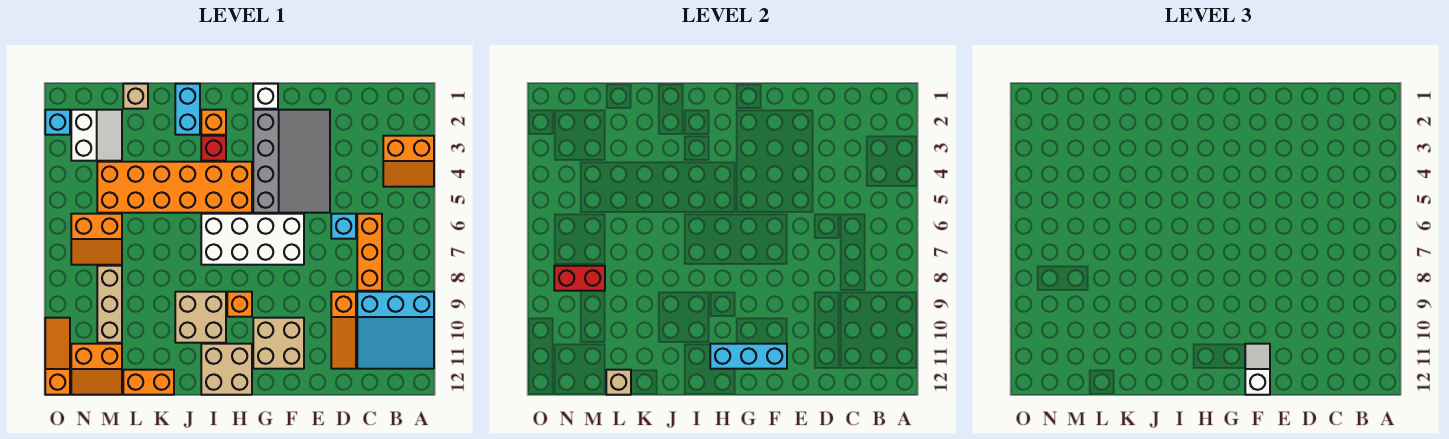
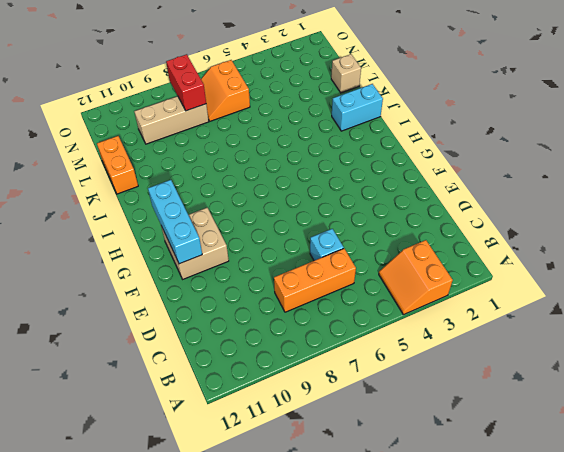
none -> cyan slope A9:C11 level 1 top 9
none -> orange slope D9:D11 level 1 top 9
none -> grey slope E2:G5 level 1 top G

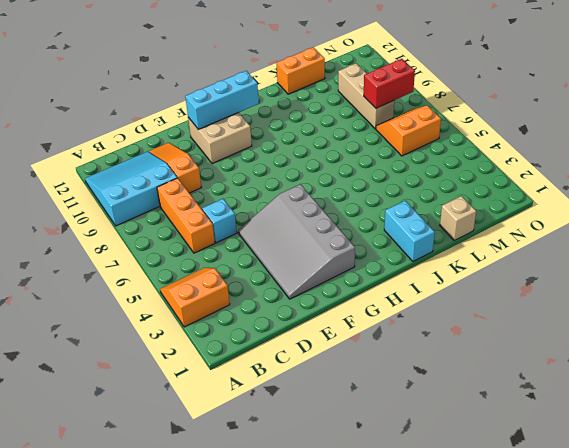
none -> white brick F6:I7 level 1
none -> white brick G1 level 1
none -> orange brick H4:M5 level 1

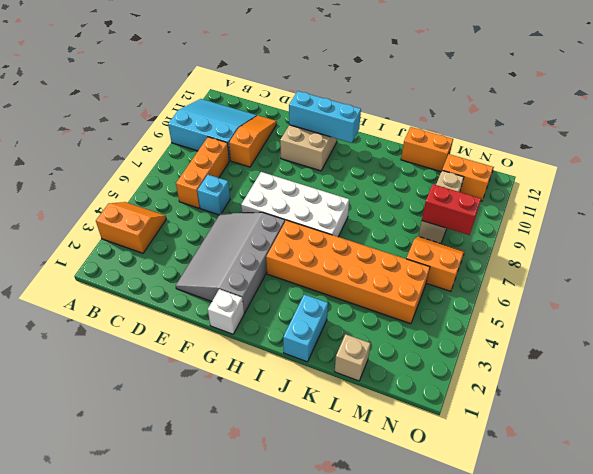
none -> orange brick H9 level 1
none -> tan brick H11:I12 level 1
none -> orange brick I2 level 1

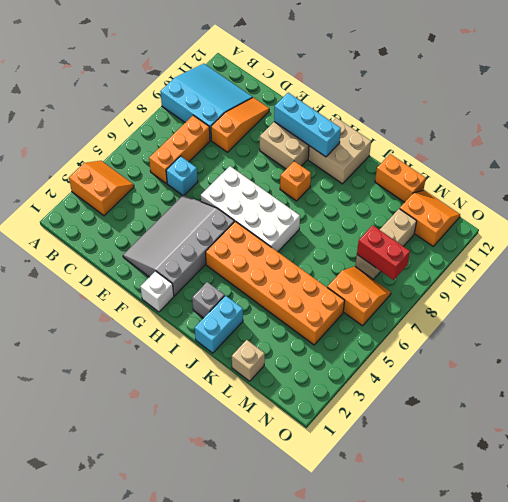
grey brick I2 level 1 -> orange brick I2 level 1
none -> red brick I3 level 1
none -> tan brick I9:J10 level 1
none -> white slope M2:N3 level 1 top N

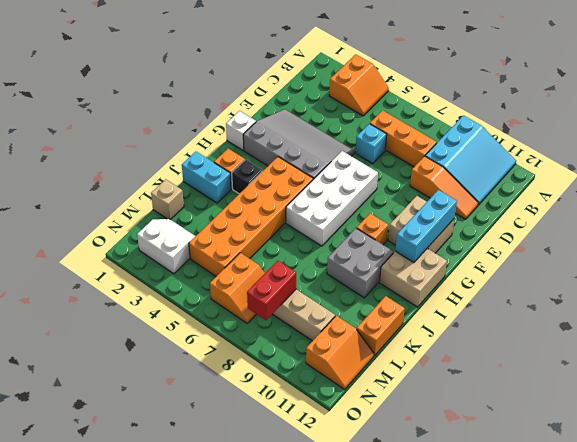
black brick I3 level 1 -> red brick I3 level 1
grey brick I9:J10 level 1 -> tan brick I9:J10 level 1
none -> cyan brick O2 level 1
none -> orange slope O10:O12 level 1 top 12
none -> tan brick L12 level 2

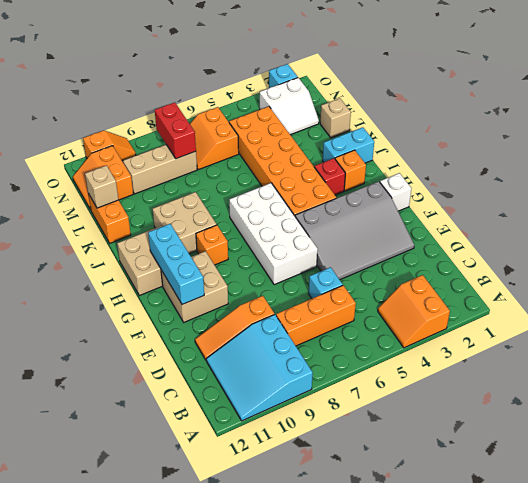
orange slope O10:O11 level 1 top 11 -> orange slope O10:O12 level 1 top 12
none -> white slope F11:F12 level 3 top 12

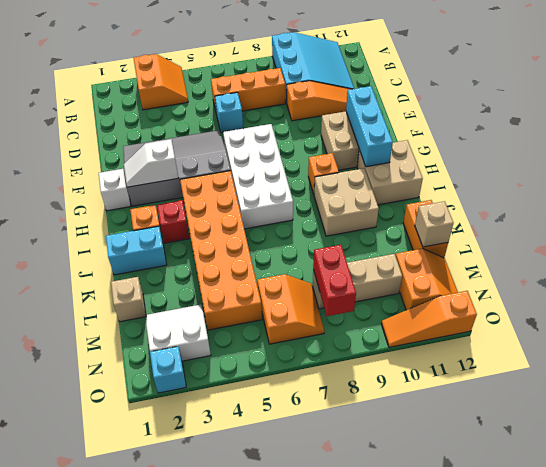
white slope G2:G3 level 2 top 3 -> white slope F11:F12 level 3 top 12

